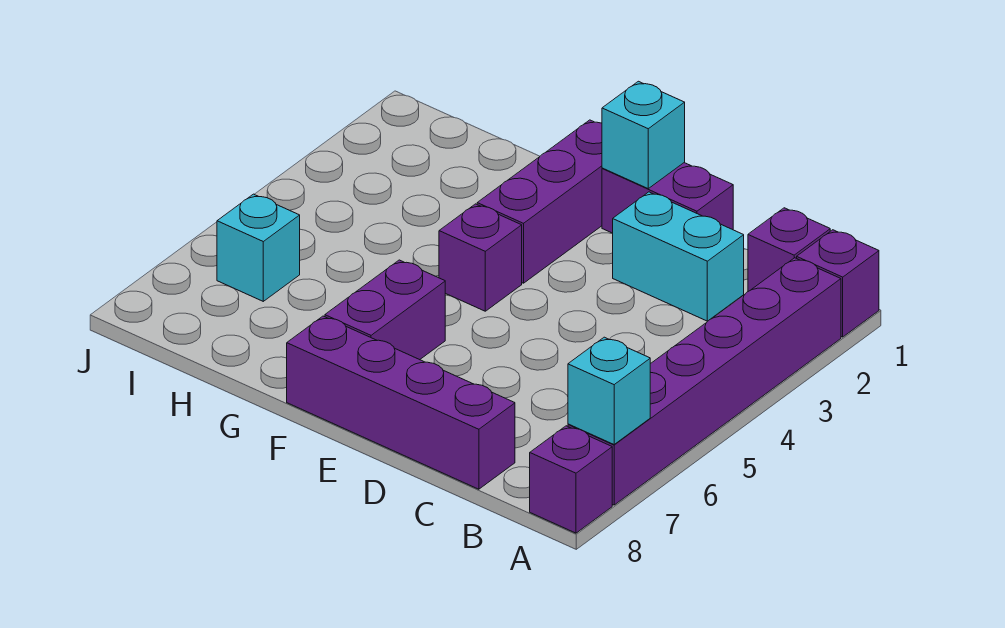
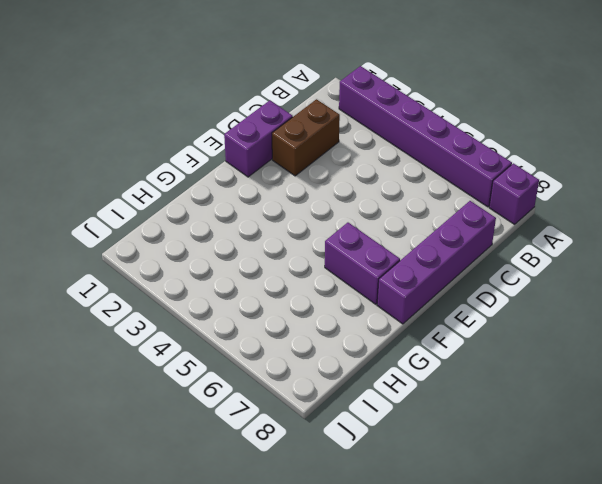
brown brick C2:D2 level 1 -> cyan brick C2:D2 level 1
none -> purple brick A1 level 1
none -> purple brick B1 level 1
none -> purple brick F1:F3 level 1

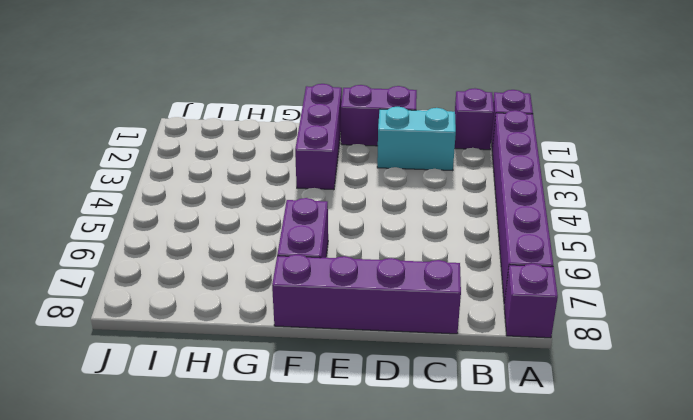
none -> purple brick F4 level 1
none -> cyan brick I6 level 1
none -> cyan brick A7 level 2

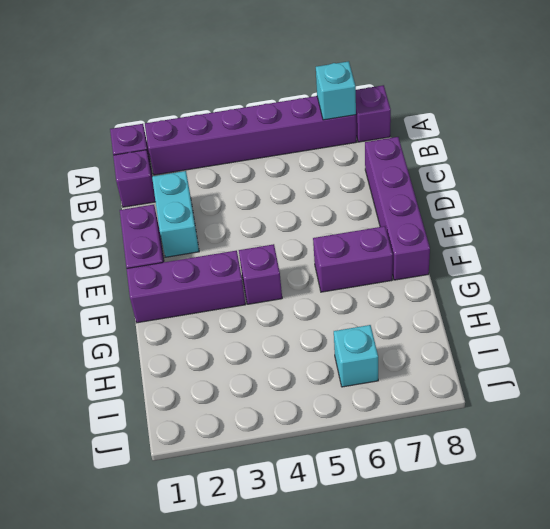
none -> cyan brick E1 level 2

